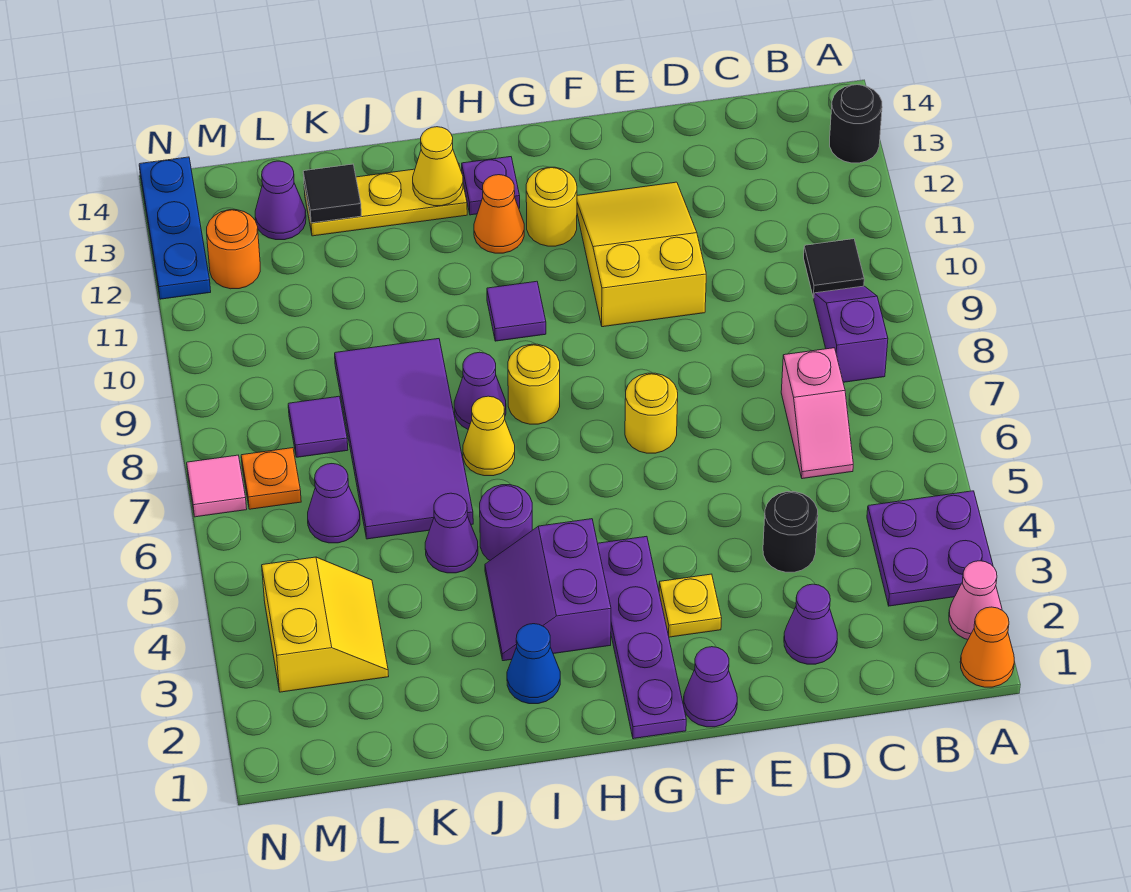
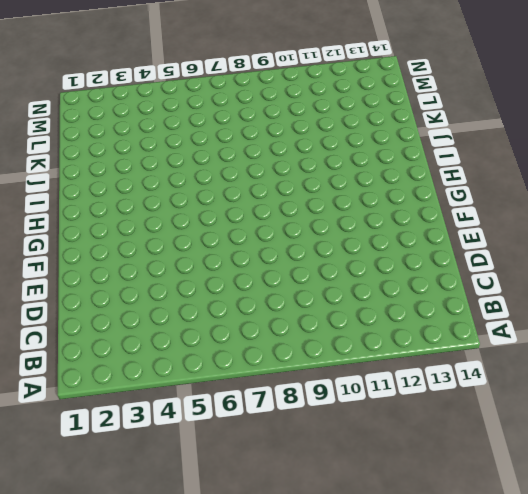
none -> orange cone A1 level 1
none -> pink cone A2 level 1
none -> purple plate A3:B4 level 1
none -> black round brick A13 level 1

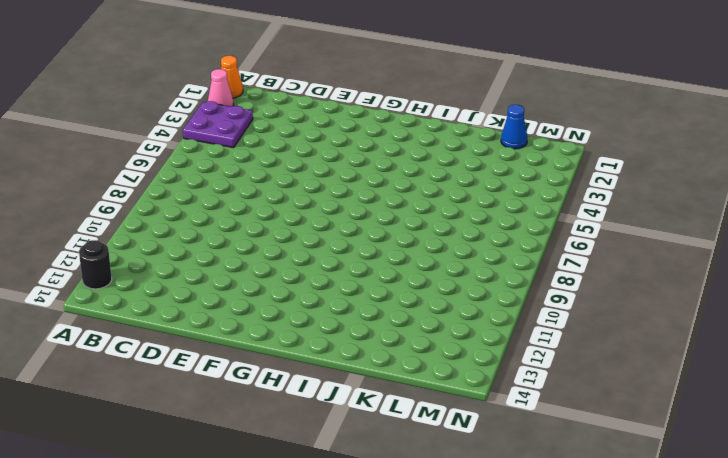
blue cone L1 level 1 -> blue cone I2 level 1
none -> purple slope B8:B9 level 1 top 8
none -> black tile B10 level 1
none -> pink slope C6:C7 level 1 top 7
none -> purple cone D2 level 1

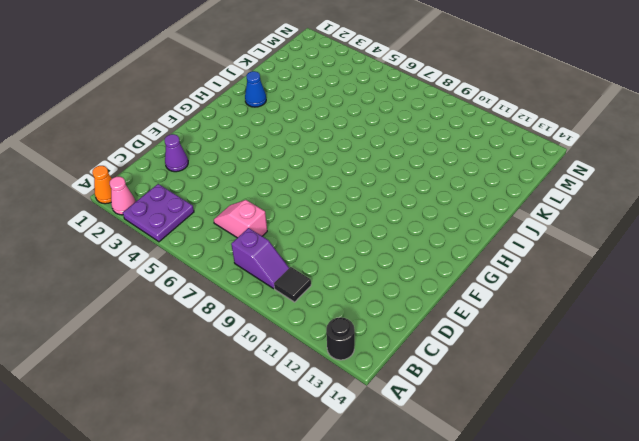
none -> black round brick D4 level 1
none -> yellow slope E10:F12 level 1 top 10
none -> purple cone F1 level 1
none -> yellow plate F3 level 1

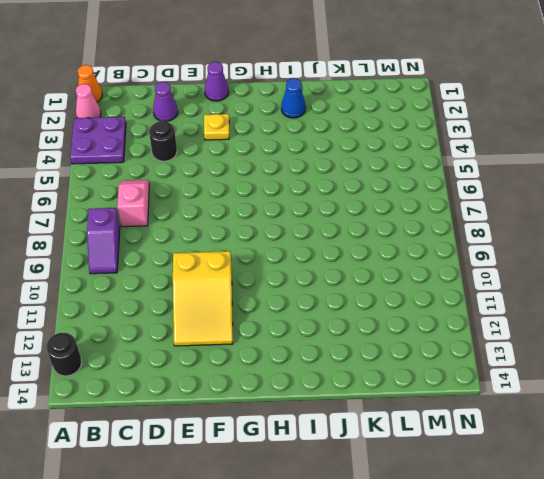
none -> black tile B10 level 1
none -> yellow round brick F7 level 1
none -> purple plate G1:G4 level 1
none -> yellow round brick G12 level 1

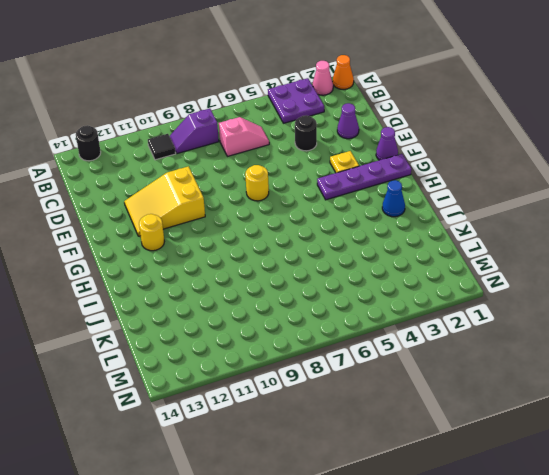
none -> purple slope H3:I4 level 1 top H
none -> yellow round brick H8 level 1
none -> purple tile H10 level 1
none -> orange cone H12 level 1

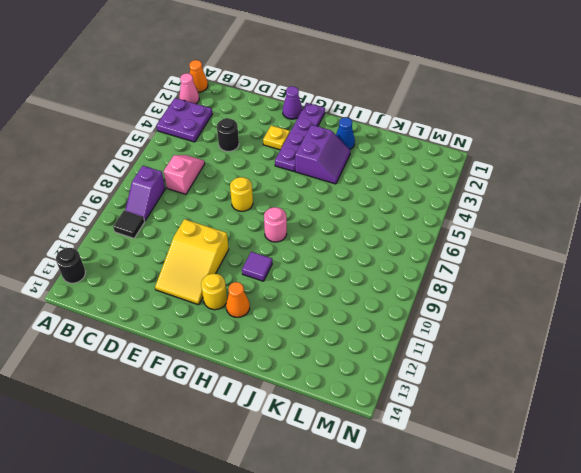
pink round brick H8 level 1 -> yellow round brick H8 level 1
none -> purple cone D2 level 1
none -> purple plate H13 level 1
none -> purple round brick I5 level 1
none -> yellow cone I7 level 1

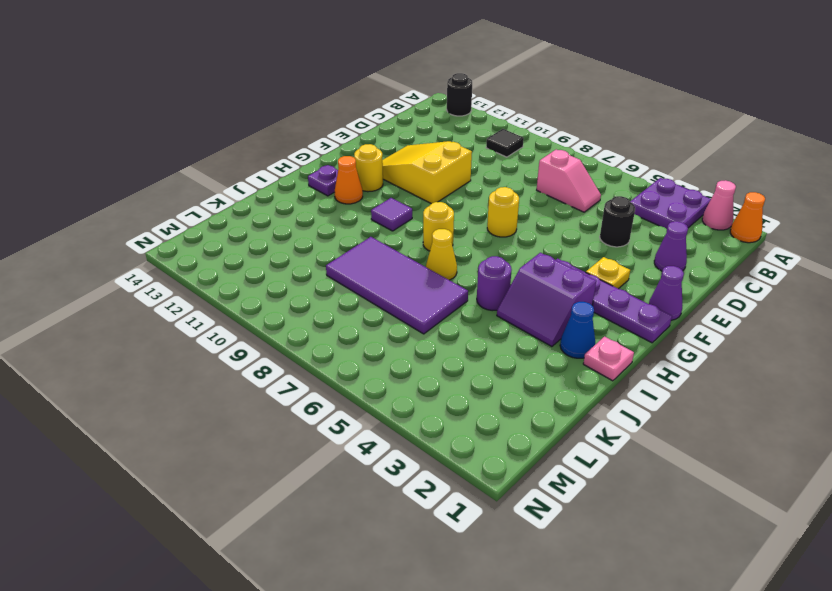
pink plate I1 level 1 -> none
none -> purple slope B8:B9 level 1 top 8
none -> purple cone I8 level 1
none -> yellow plate I13:K13 level 1
none -> purple cone J5 level 1

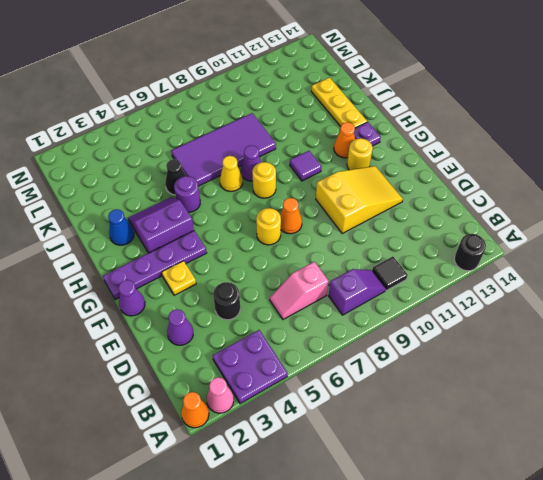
orange cone F8 level 1 -> none
black cone J5 level 1 -> purple cone J5 level 1
none -> yellow slope L3:M4 level 1 top M
none -> purple cone L6 level 1
none -> purple tile L8 level 1
none -> purple cone L13 level 1

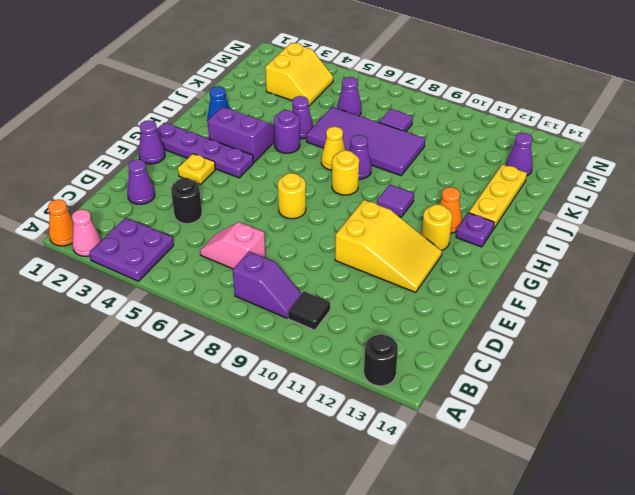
yellow slope L3:M4 level 1 top 3 -> yellow slope L3:M4 level 1 top M
none -> orange plate M7 level 1
none -> orange round brick M12 level 1
none -> pink tile N7 level 1
none -> blue plate N12:N14 level 1

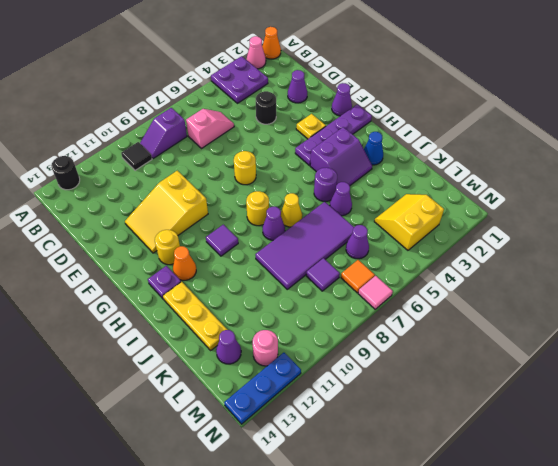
orange tile M7 level 1 -> orange plate M7 level 1
pink round brick M12 level 1 -> orange round brick M12 level 1
none -> yellow cone I13 level 2
none -> black tile K13 level 2

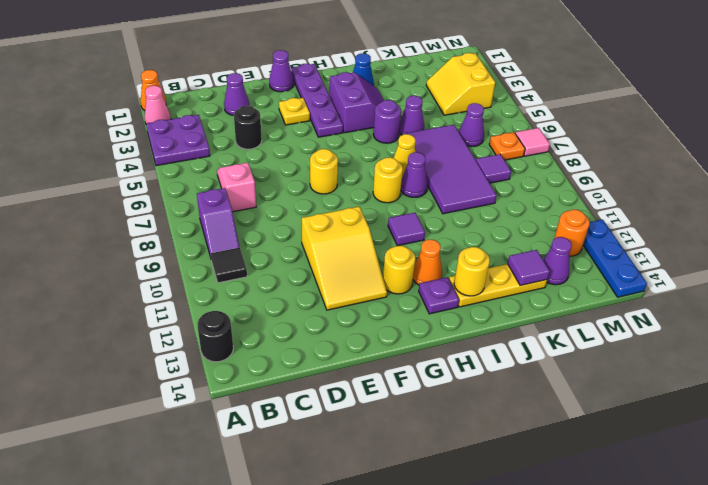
yellow round brick I13 level 2 -> yellow cone I13 level 2
purple tile K13 level 2 -> black tile K13 level 2

